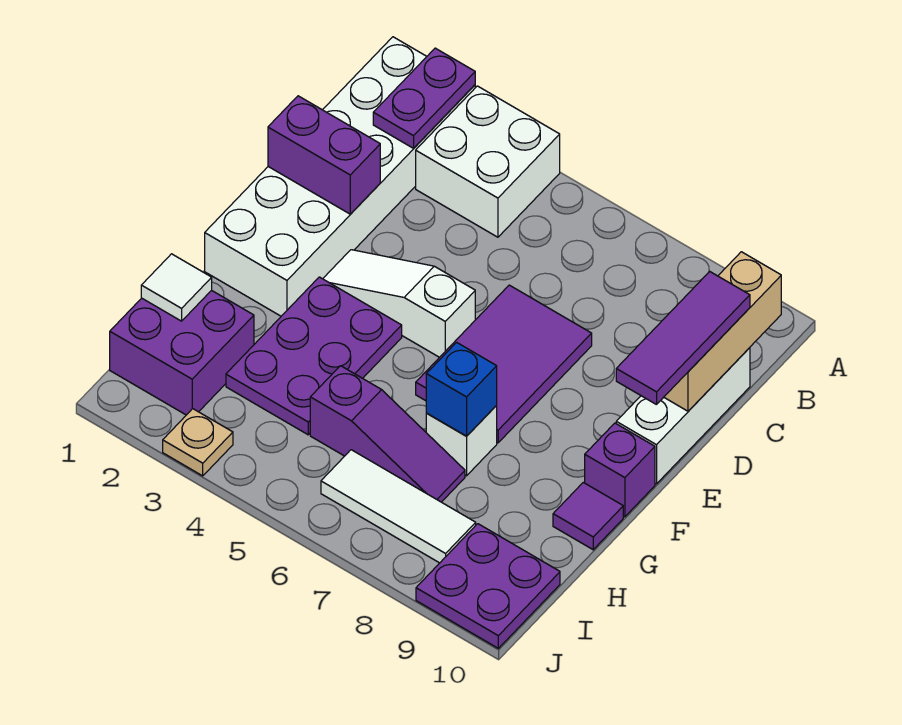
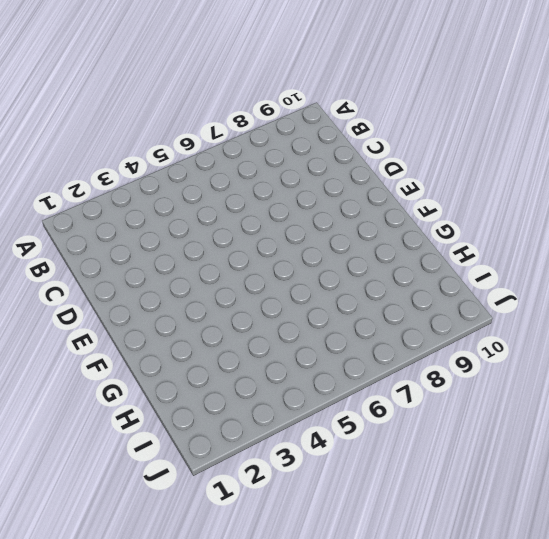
none -> white brick A1:F2 level 1
none -> white brick A3:B4 level 1
none -> white brick C10:E10 level 1

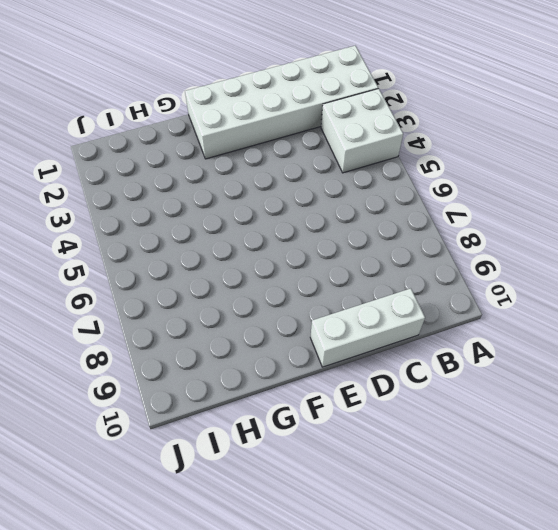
none -> purple tile D6:F7 level 1
none -> white slope E3:E5 level 1 top 5
none -> purple plate F3:H4 level 1

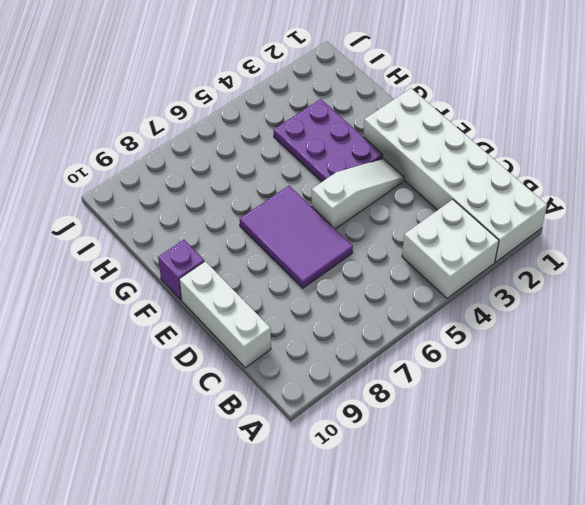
none -> white brick G7 level 1
none -> purple tile G10 level 1
none -> purple brick H1:I2 level 1

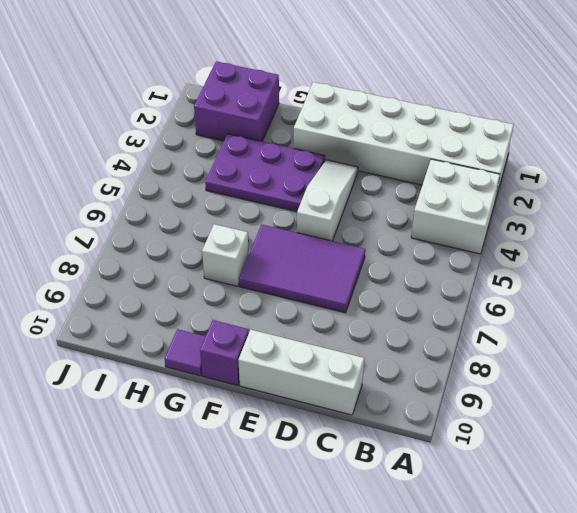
none -> purple slope H5:H7 level 1 top 5
none -> white tile I6:I8 level 1
none -> purple plate I9:J10 level 1

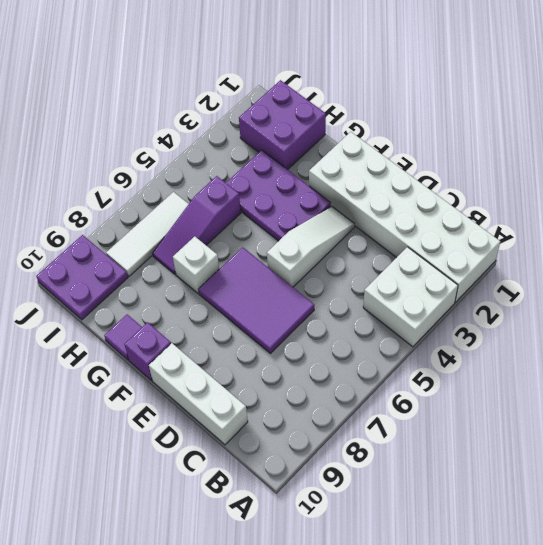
none -> tan plate J3 level 1
none -> purple plate A2:B2 level 2
none -> tan brick B10:D10 level 2

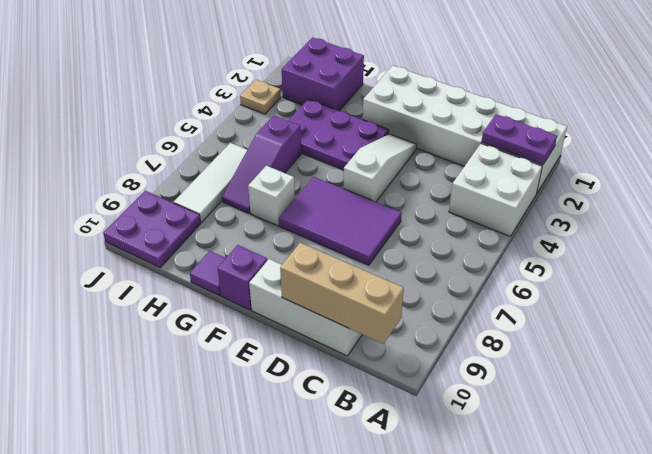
none -> purple brick D1:D2 level 2
none -> blue brick G7 level 2
none -> white tile H1 level 2

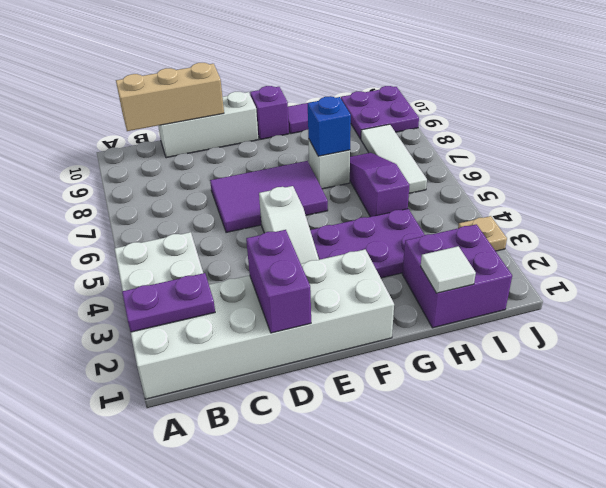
none -> purple tile C10:E10 level 3

